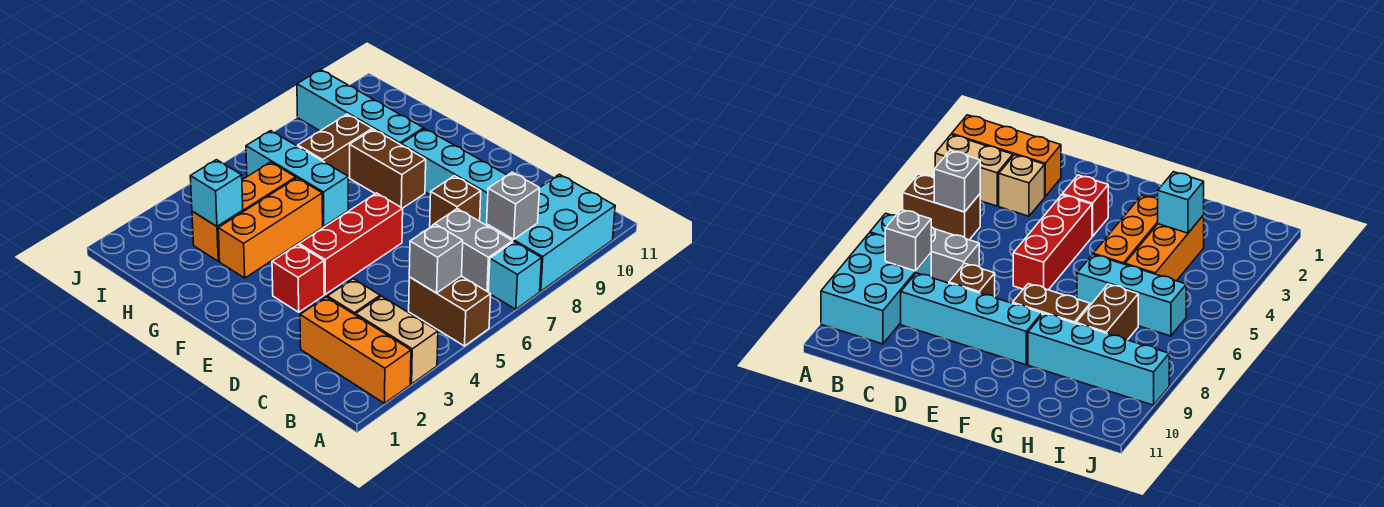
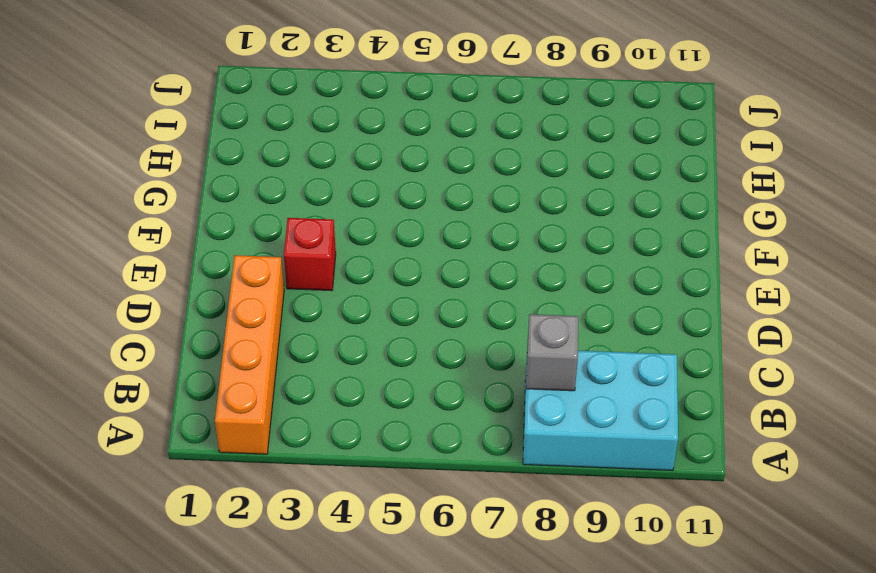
orange brick A2:D2 level 1 -> orange brick A2:C2 level 1
none -> tan brick A3:B3 level 1
none -> brown brick A5:B5 level 1
none -> cyan brick A7 level 1

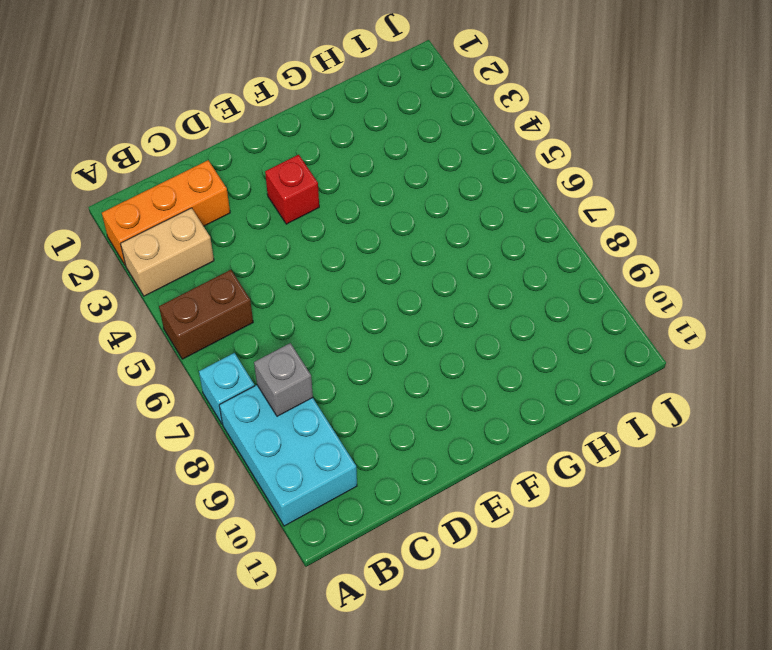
none -> grey brick B7:C7 level 1
none -> tan brick C3 level 1
none -> cyan brick C9:F9 level 1

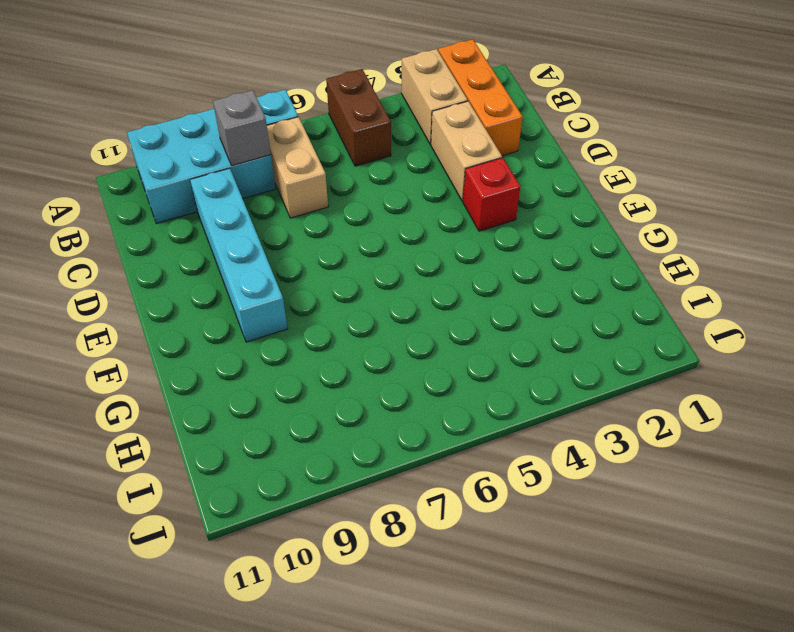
tan brick B7:C7 level 1 -> grey brick B7:C7 level 1
tan brick C3:D3 level 1 -> tan brick C3 level 1
none -> brown brick D8 level 1
none -> red brick E4:E6 level 1
none -> brown brick F8:G8 level 1

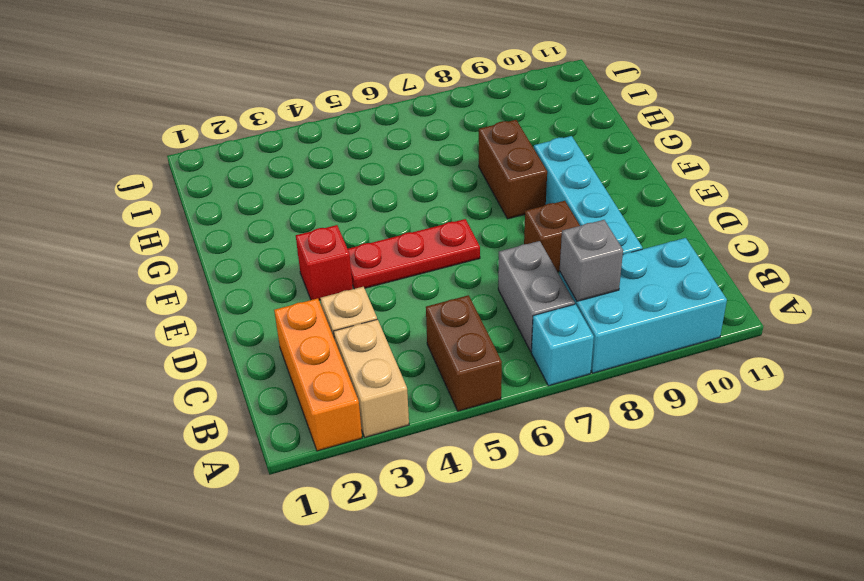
red plate E4:E6 level 1 -> red brick E4:E6 level 1
none -> orange brick G3:G5 level 1
none -> cyan brick G6:I6 level 1
none -> cyan brick G9:J9 level 1

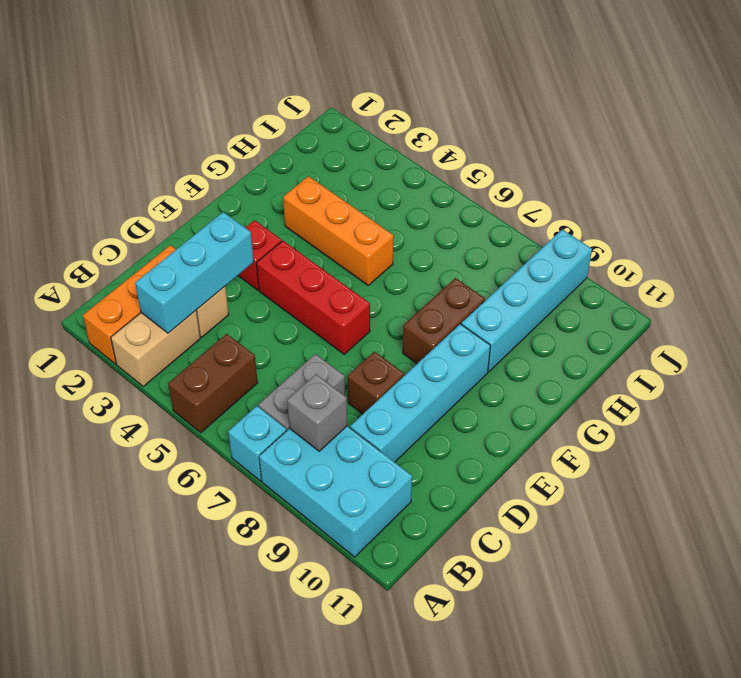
cyan brick B3:D3 level 2 -> cyan brick G6:I6 level 1
none -> orange brick H3:H5 level 1
none -> brown brick H7:H8 level 1
none -> grey brick B5 level 2

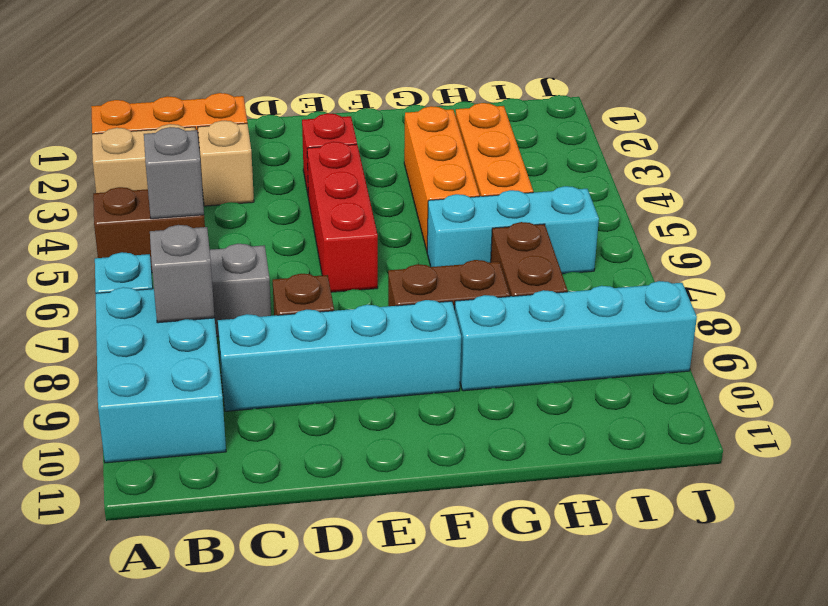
none -> cyan brick H3 level 2

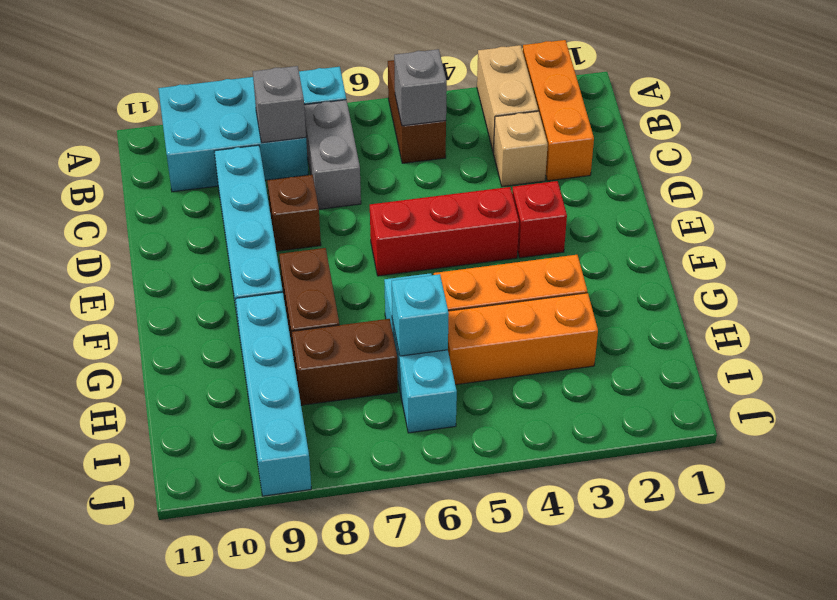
cyan brick H6 level 2 -> cyan brick H3 level 2

